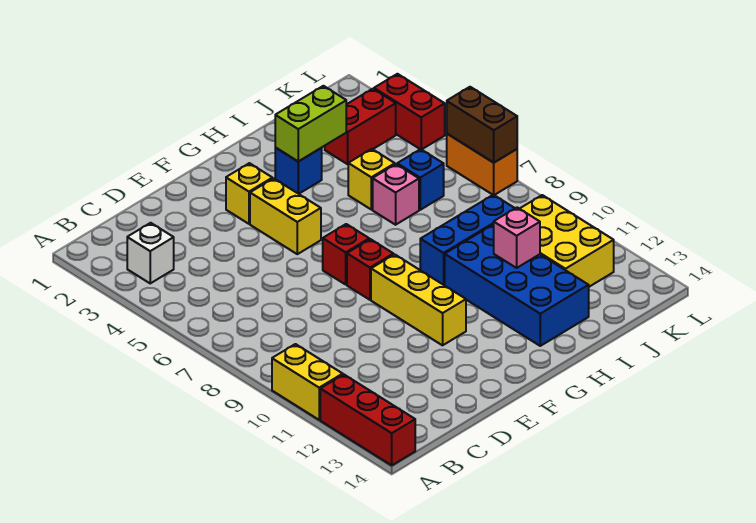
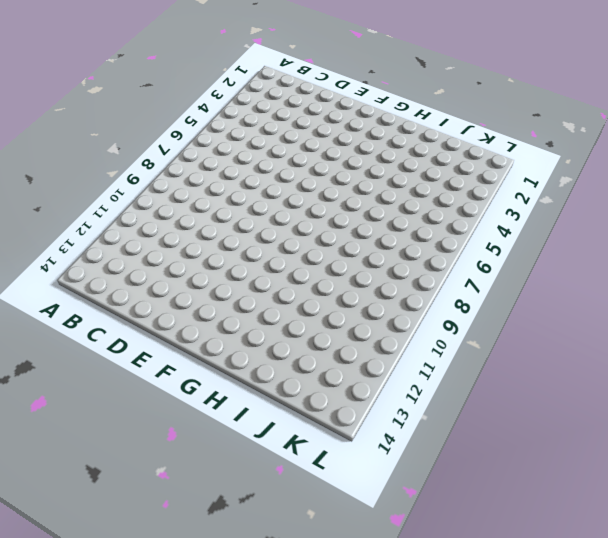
none -> yellow brick A10:A11 level 1
none -> red brick A12:A14 level 1
none -> white brick B3 level 1

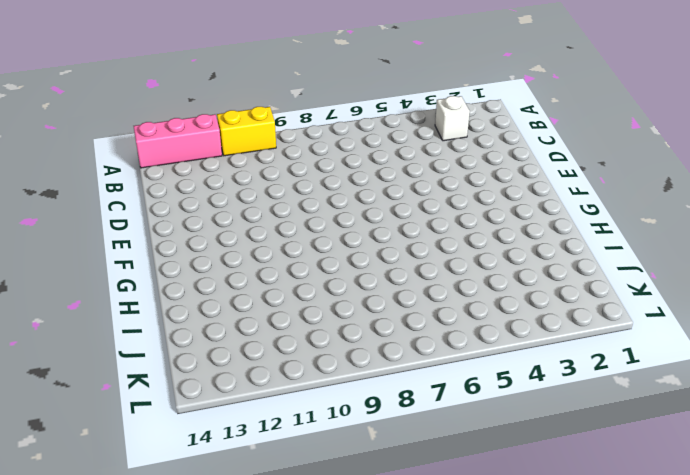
pink brick A12:A14 level 1 -> red brick A12:A14 level 1
none -> yellow brick F3 level 1
none -> yellow brick F4:F5 level 1
none -> red brick F7 level 1

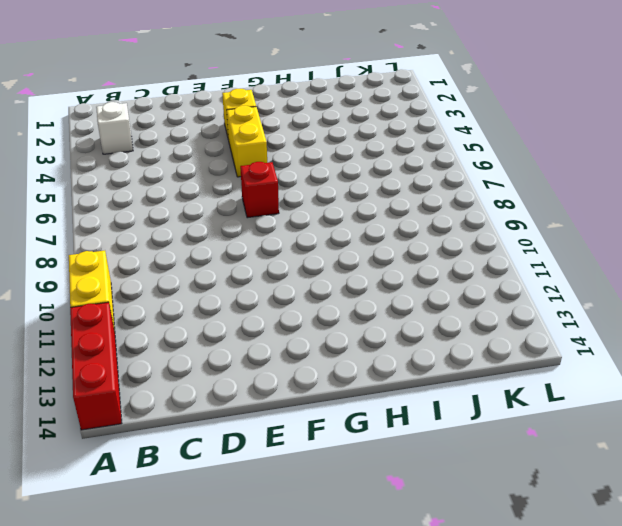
none -> red brick F8 level 1
none -> yellow brick F9:F11 level 1
none -> blue brick H3 level 1

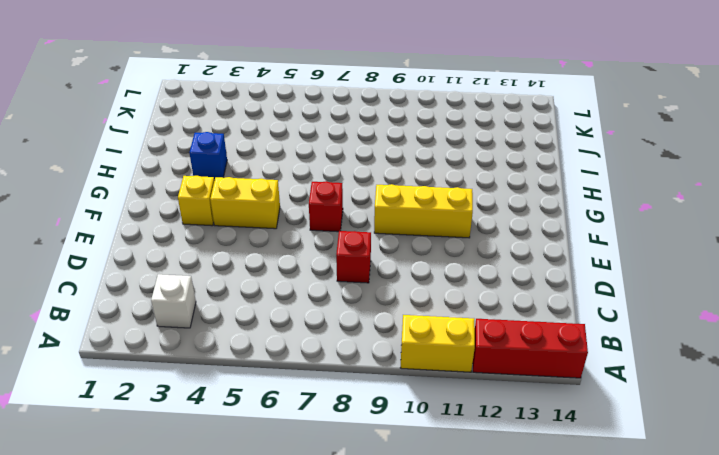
red brick D8 level 1 -> red brick F8 level 1
none -> blue brick H9:J9 level 1
none -> blue brick H10:I13 level 1
none -> yellow brick I5 level 1

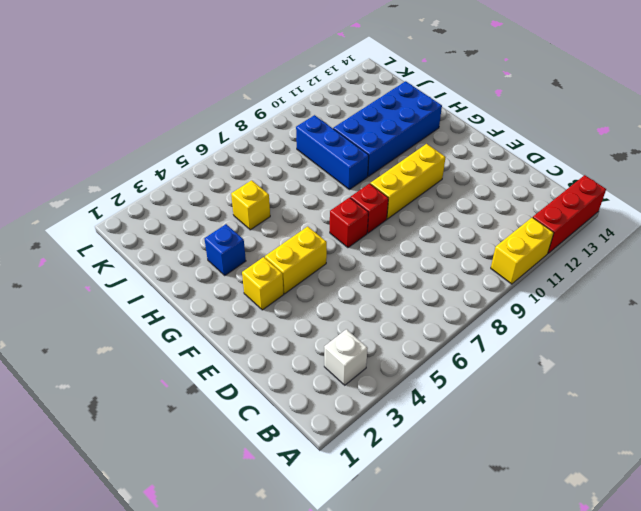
none -> pink brick I6 level 1
none -> red brick J3:K3 level 1
none -> blue brick J6 level 1

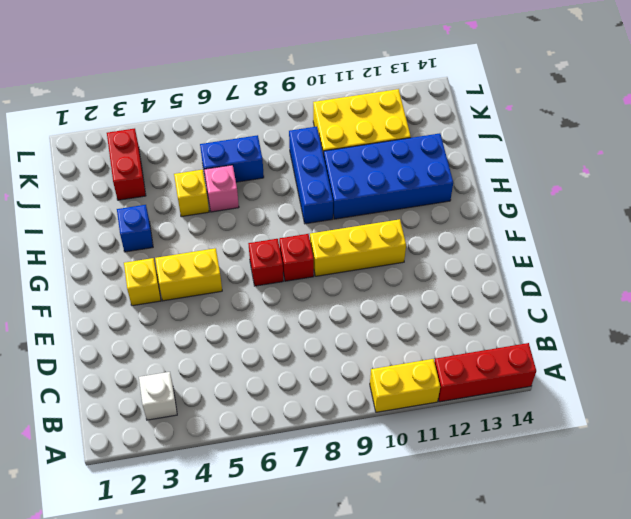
blue brick J6:J7 level 1 -> blue brick J6 level 1
none -> red brick L3:L4 level 1
none -> orange brick L6:L7 level 1
none -> lime brick H3:I3 level 2

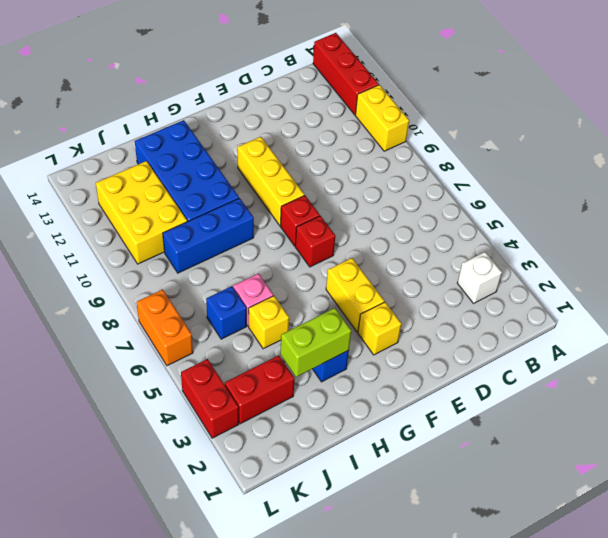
none -> pink brick I11 level 2
none -> brown brick L6:L7 level 2

